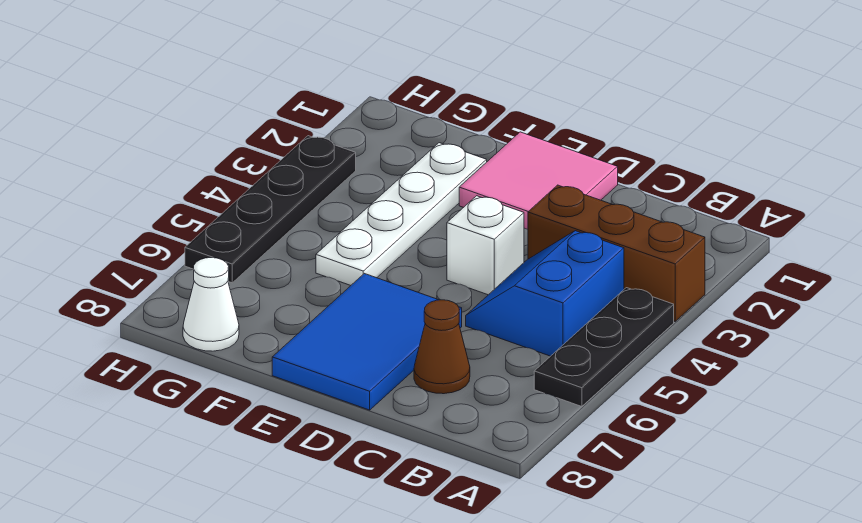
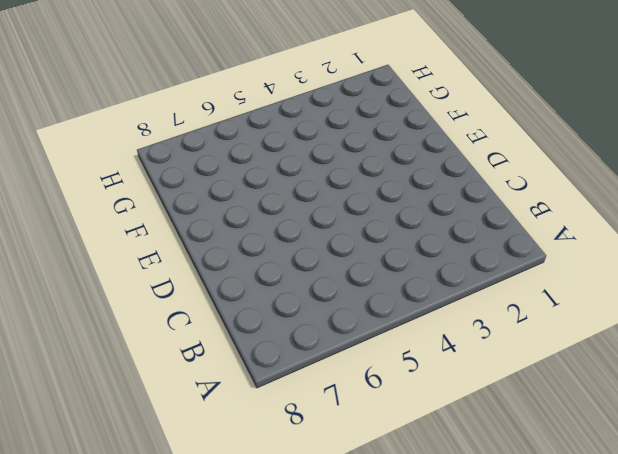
none -> brown brick A3:C3 level 1
none -> black plate A4:A6 level 1

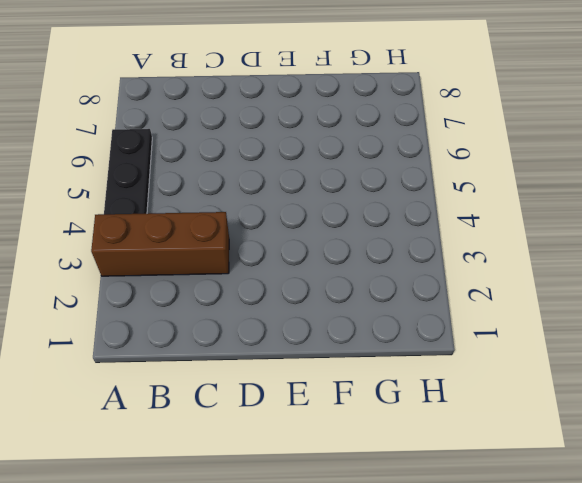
none -> blue slope B4:C5 level 1 top B
none -> brown cone C7 level 1

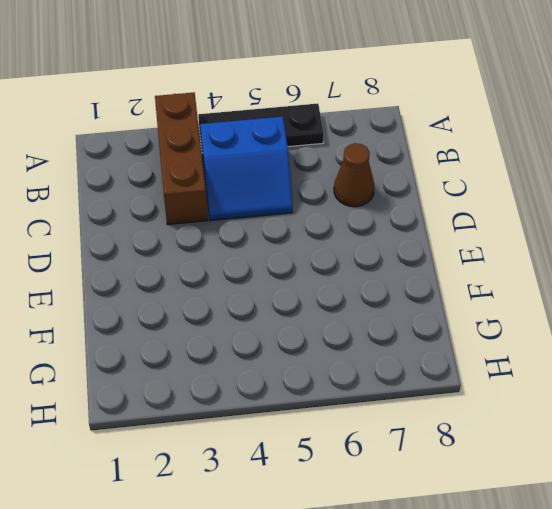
none -> pink tile D1:E2 level 1
none -> white brick D4 level 1

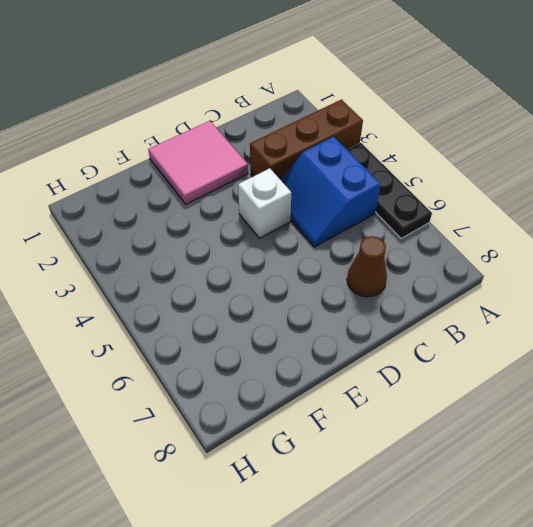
none -> blue tile D6:E8 level 1
none -> white plate F2:F5 level 1

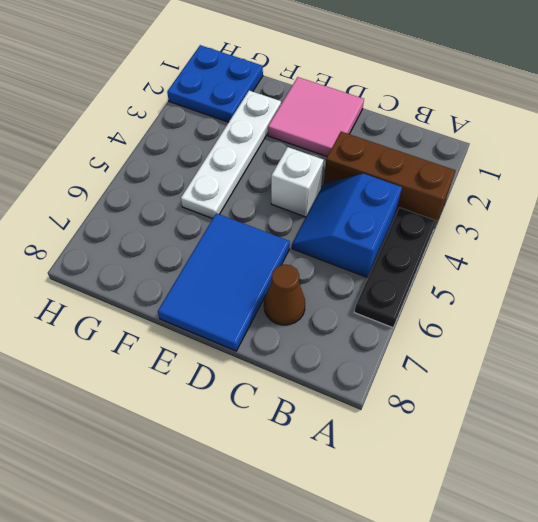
blue plate G1:H2 level 1 -> none
none -> white cone G8 level 1
none -> black plate H3:H6 level 1

